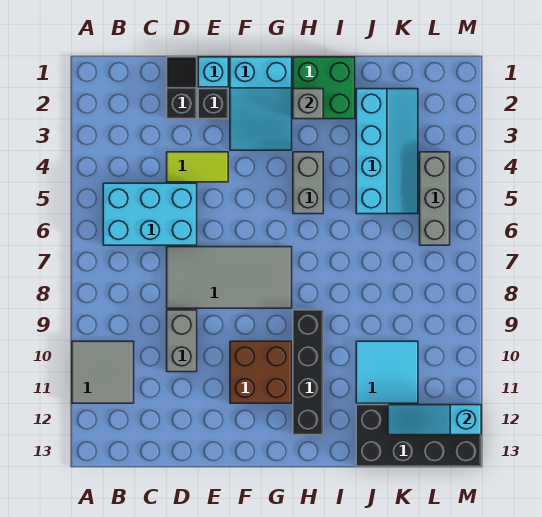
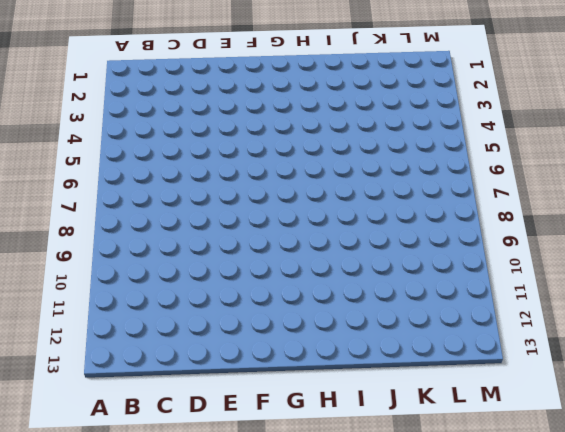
none -> grey tile A10:B11 level 1
none -> cyan brick B5:D6 level 1
none -> black slope D1:D2 level 1 top 2

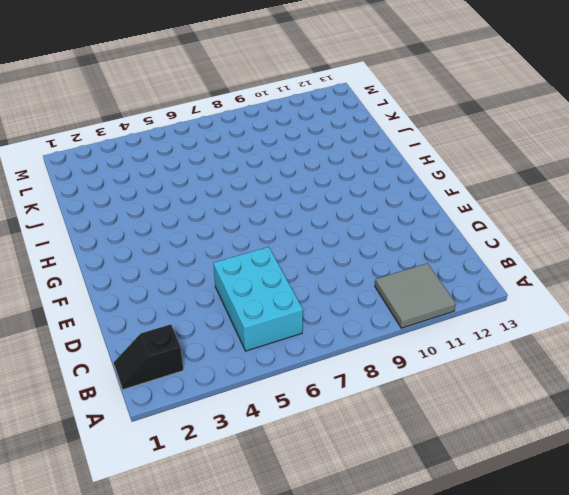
black slope B1:B2 level 1 top 2 -> black slope D1:D2 level 1 top 2
none -> lime tile D4:E4 level 1
none -> grey tile D7:G8 level 1
none -> grey brick D9:D10 level 1

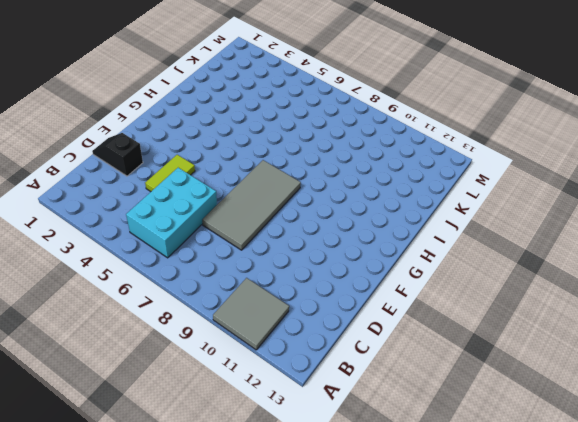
none -> grey brick D9:D10 level 1
none -> cyan brick E1 level 1
none -> black brick E2 level 1

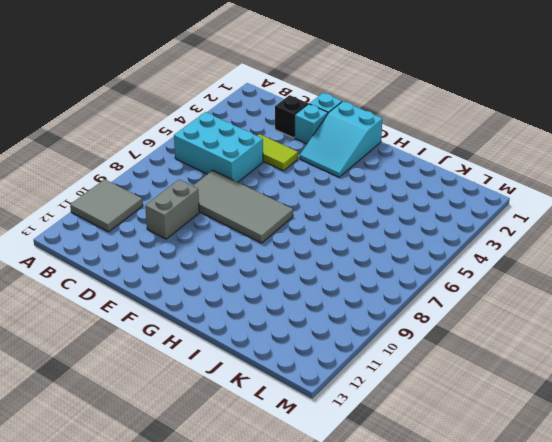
cyan brick E2 level 1 -> black brick E2 level 1
none -> brown brick F10:G11 level 1
none -> green brick H1:I2 level 1
none -> grey brick H4:H5 level 1

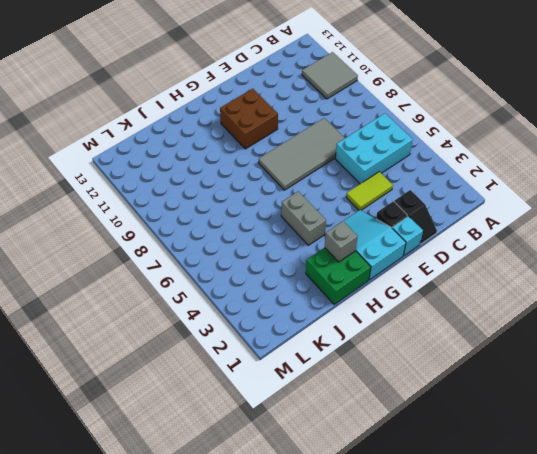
none -> grey brick D9:D10 level 1
none -> black brick H9:H12 level 1
none -> cyan slope J2:K5 level 1 top J

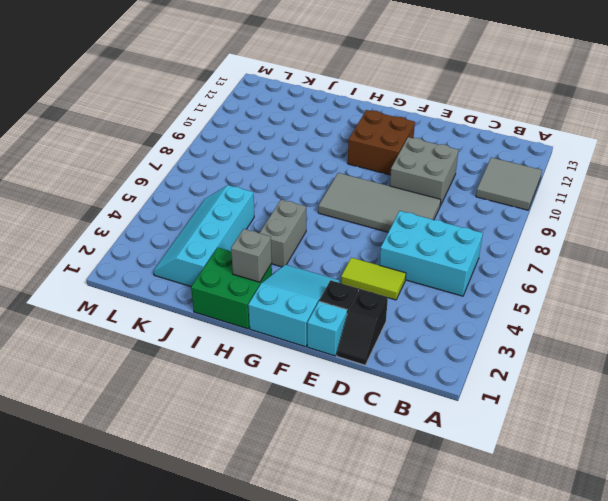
grey brick D9:E10 level 1 -> grey brick D9:D10 level 1
none -> black brick H9:H12 level 1
none -> cyan tile J10:K11 level 1
none -> black brick J12:M13 level 1

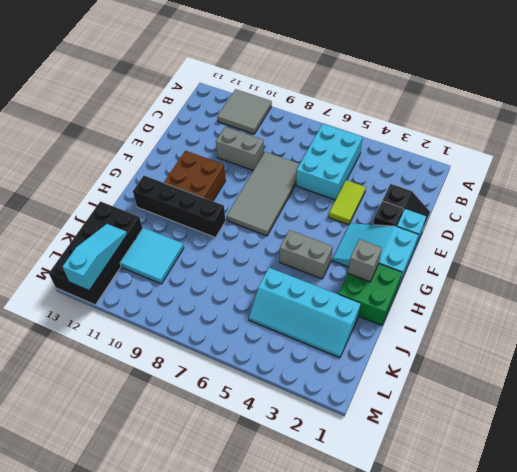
none -> grey brick L4:L6 level 1

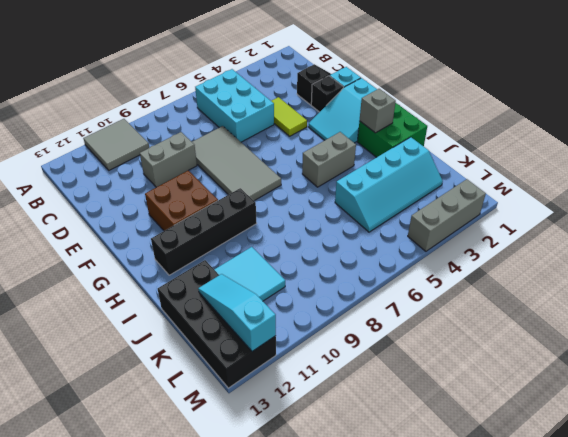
grey brick M2:M4 level 1 -> grey brick L4:L6 level 1

